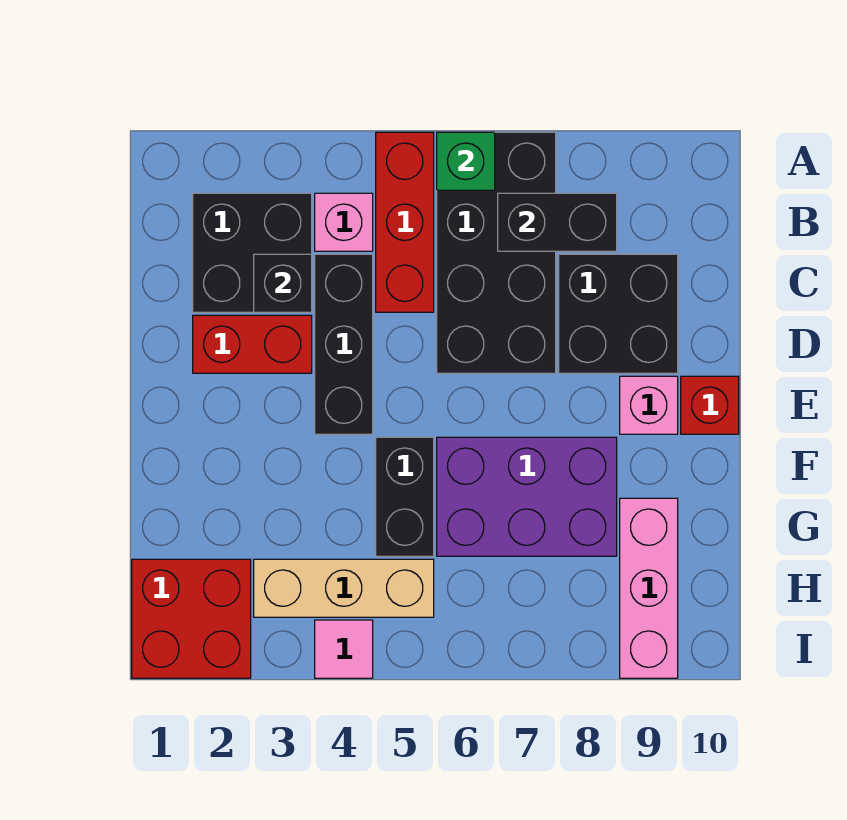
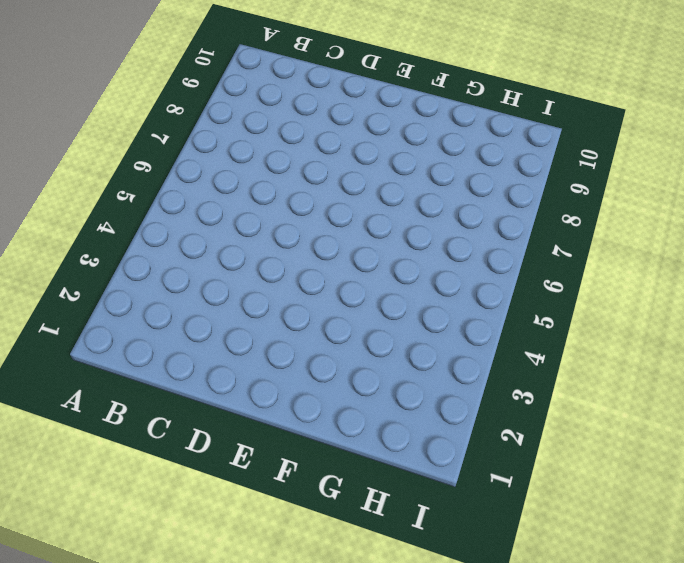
none -> red brick A5:C5 level 1
none -> black brick A6:D7 level 1
none -> black brick B2:C3 level 1

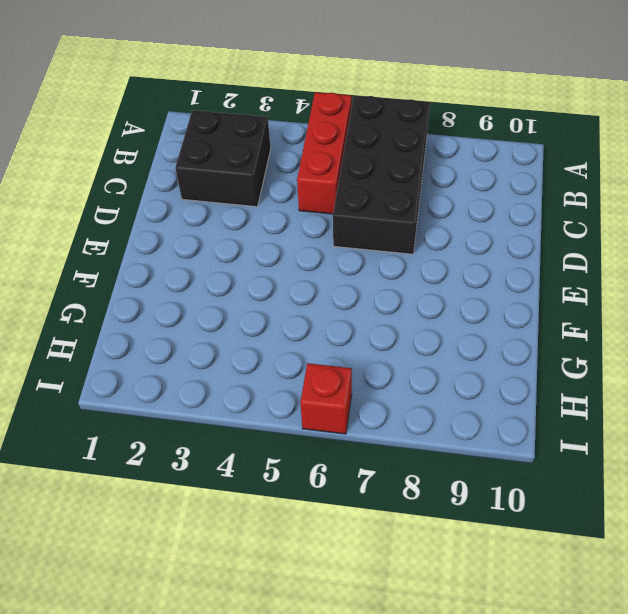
red brick I6 level 1 -> red brick E10 level 1
none -> pink brick B4 level 1
none -> black brick C4:E4 level 1
none -> black brick C8:D9 level 1

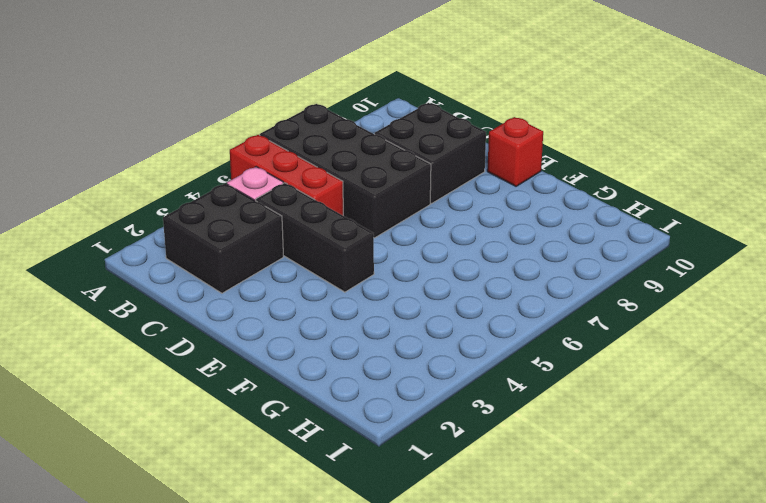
none -> red brick D2:D3 level 1
none -> pink brick E9 level 1
none -> black brick F5:G5 level 1

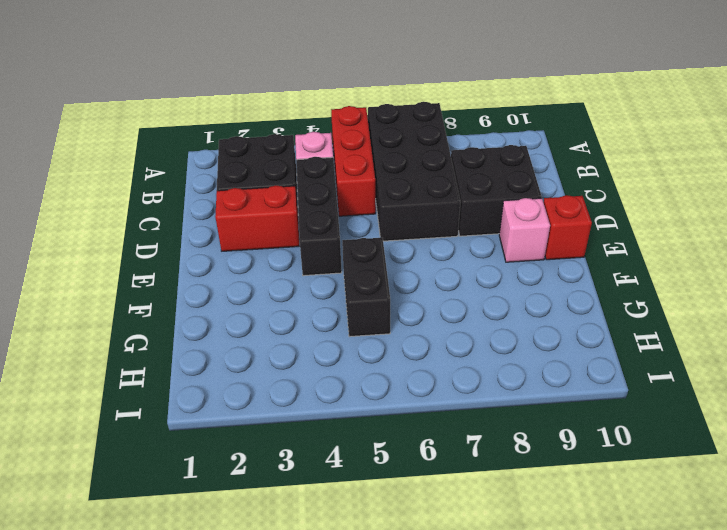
none -> purple brick F6:G8 level 1
none -> pink brick G9:I9 level 1
none -> red brick H1:I2 level 1

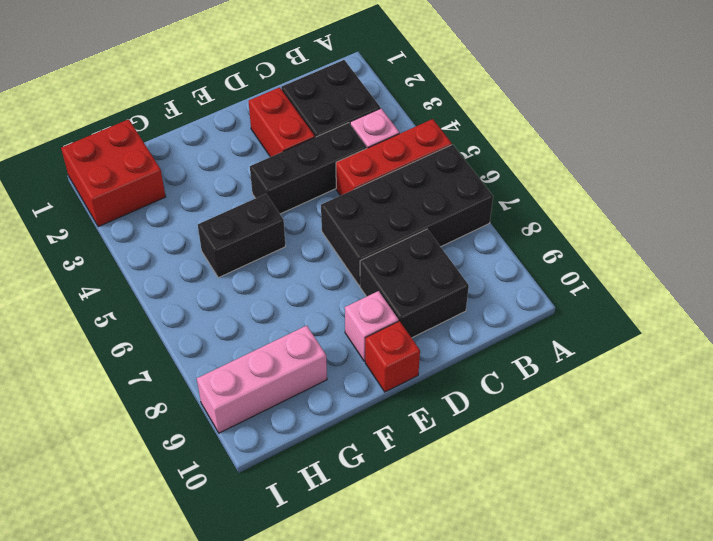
none -> purple brick F6:G8 level 1
none -> tan brick H3:H5 level 1
none -> pink tile I4 level 1

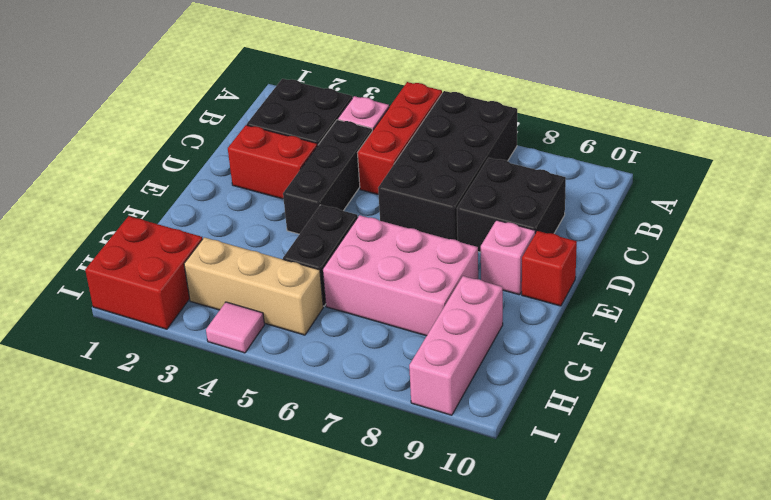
pink brick F6:G8 level 1 -> purple brick F6:G8 level 1
none -> green brick A6 level 2
none -> black brick B7:B8 level 2
none -> black brick C3 level 2

